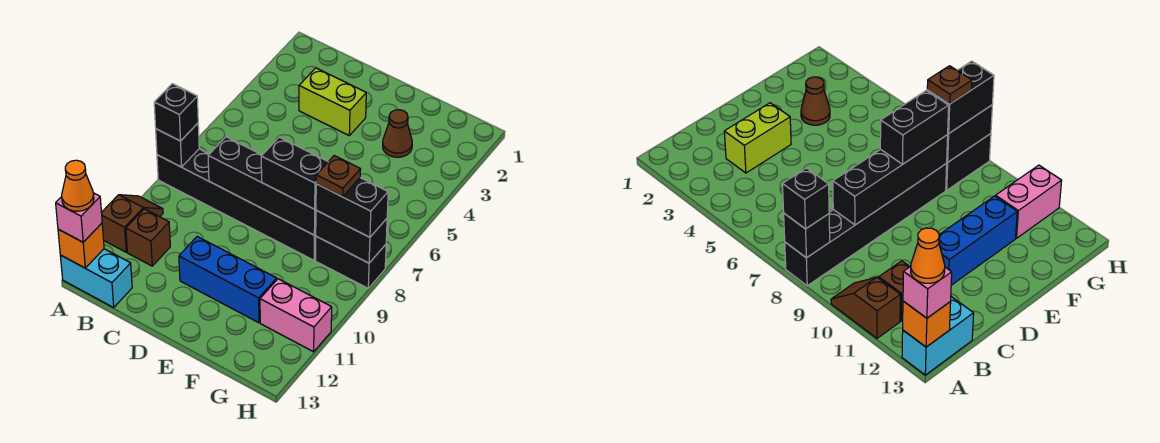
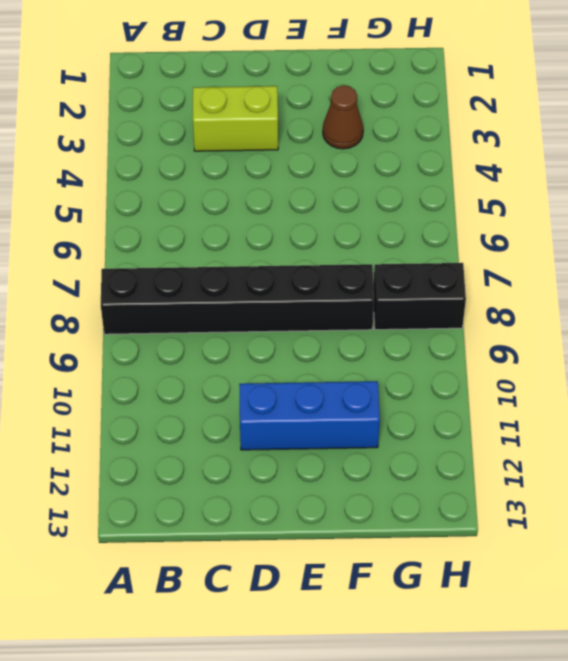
none -> brown slope A10:A11 level 1 top 11
none -> cyan brick A13:B13 level 1
none -> brown brick B11 level 1

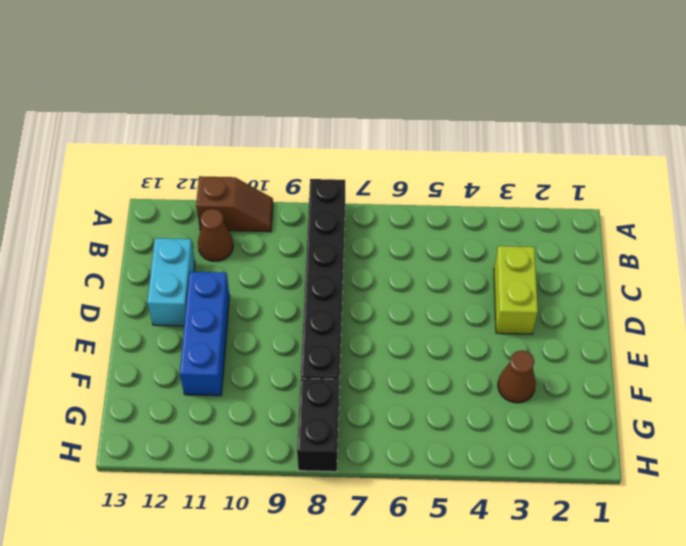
brown cone B11 level 1 -> brown brick B11 level 1
cyan brick C12:D12 level 1 -> cyan brick A13:B13 level 1
none -> pink brick G11:H11 level 1
none -> black brick A8 level 2
none -> orange brick A13 level 2

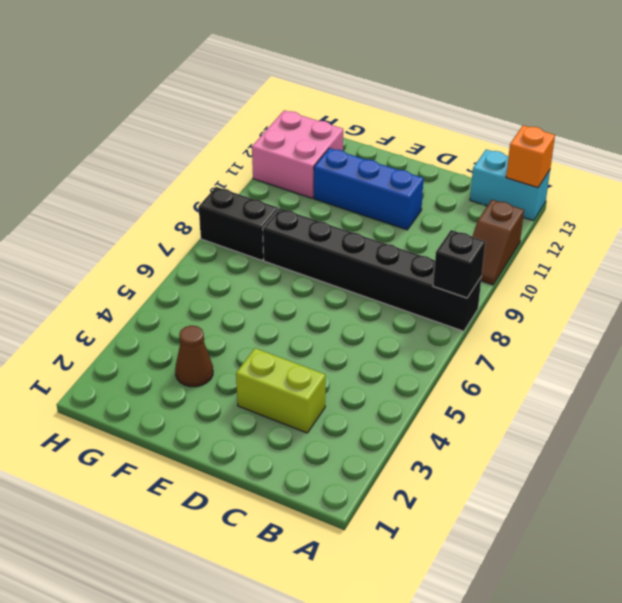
pink brick G11:H12 level 1 -> pink brick G11:H11 level 1
none -> brown brick B11 level 1
none -> black brick C8:F8 level 2
none -> black brick G8:H8 level 2

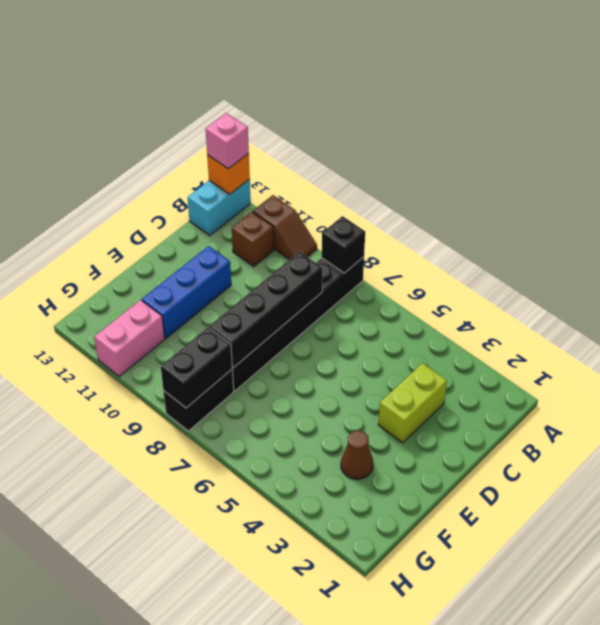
none -> black brick A8 level 3
none -> black brick E8:F8 level 3
none -> black brick G8:H8 level 3

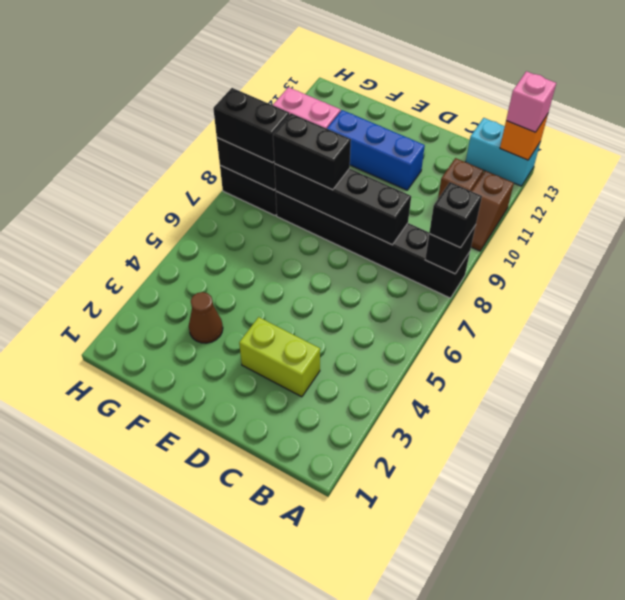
none -> orange cone A13 level 4
none -> brown plate G8 level 4

